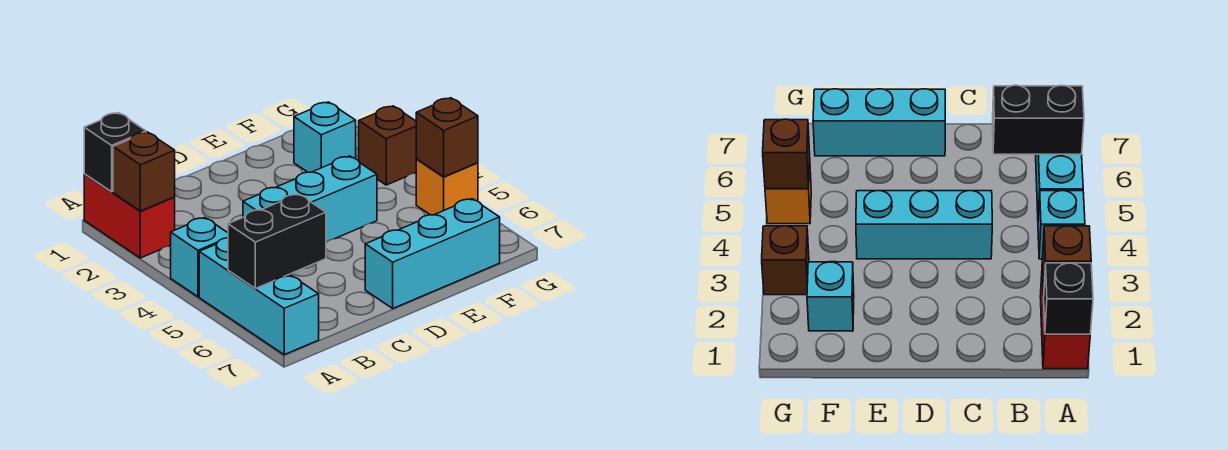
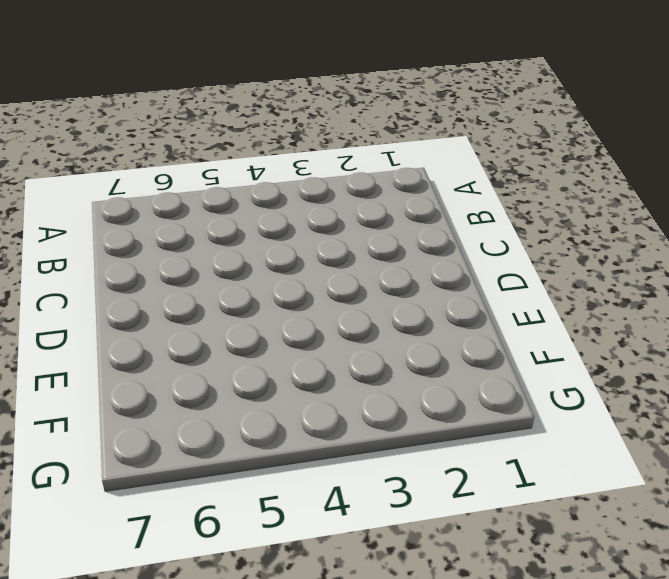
none -> red brick A1:A2 level 1
none -> cyan brick A4 level 1
none -> cyan brick A5:A7 level 1

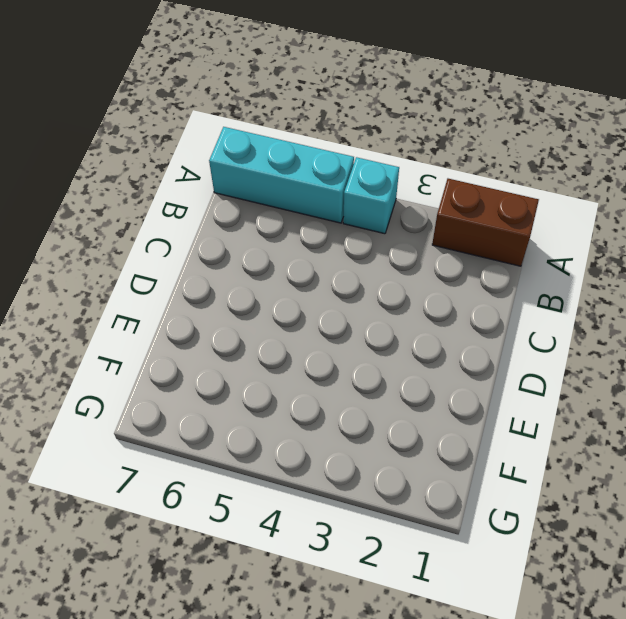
brown brick A1:A2 level 1 -> red brick A1:A2 level 1
none -> cyan brick C4:E4 level 1
none -> cyan brick D7:F7 level 1
none -> cyan brick F2 level 1

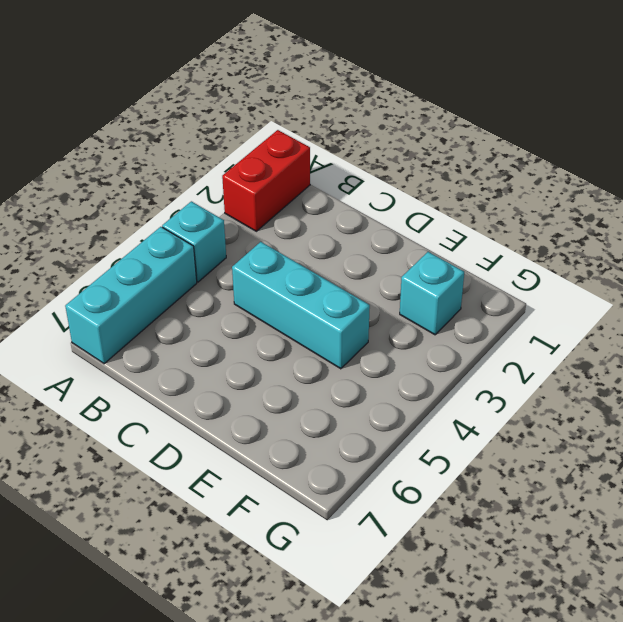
none -> cyan brick D7:F7 level 1
none -> brown brick G3 level 1
none -> orange brick G5 level 1

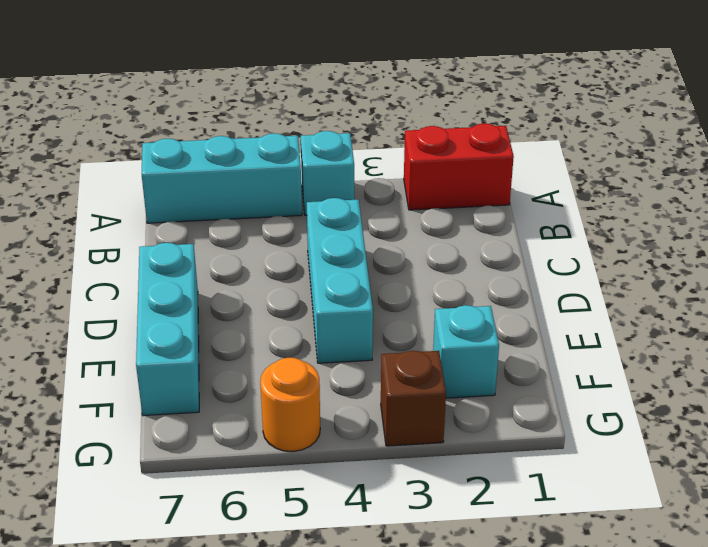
orange round brick G5 level 1 -> orange brick G5 level 1
none -> black brick A1 level 2
none -> brown brick A2 level 2
none -> black brick A6:B6 level 2

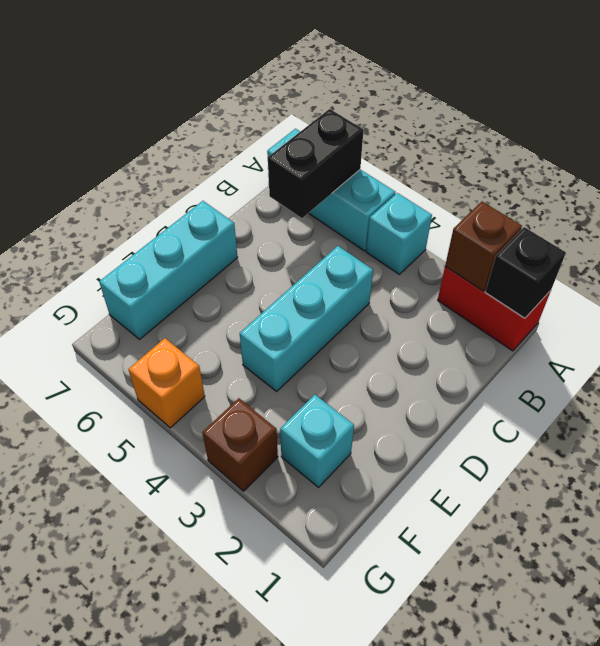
none -> brown brick G5 level 2

